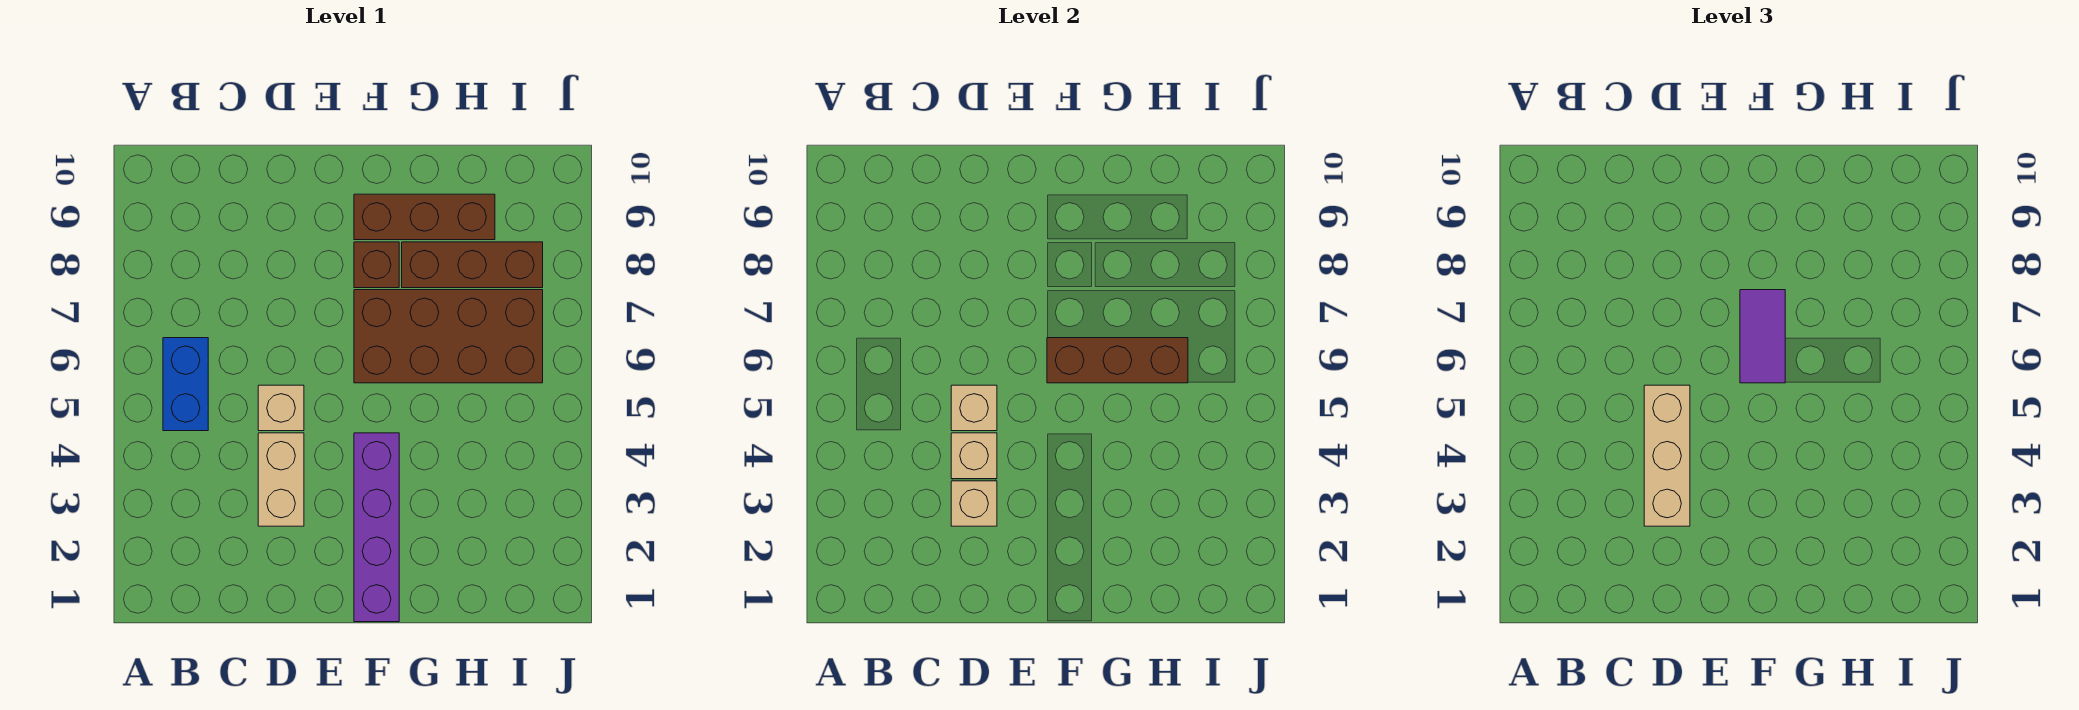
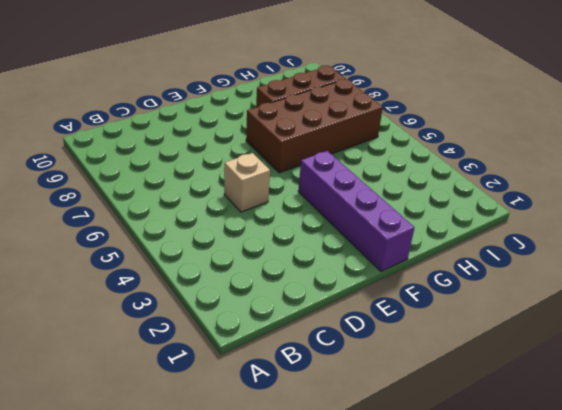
none -> blue brick B5:B6 level 1
none -> tan brick D3:D4 level 1
none -> brown brick F8 level 1

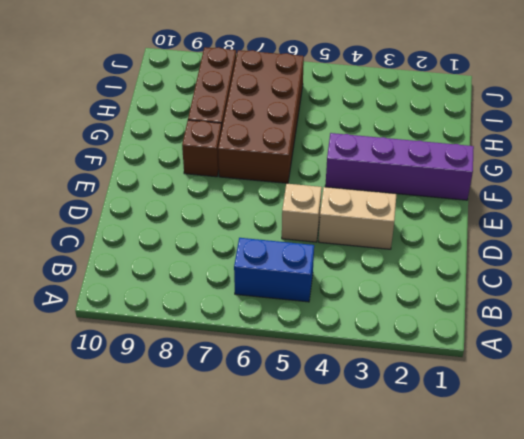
none -> brown brick F9:H9 level 1
none -> tan brick D3 level 2
none -> tan brick D4 level 2

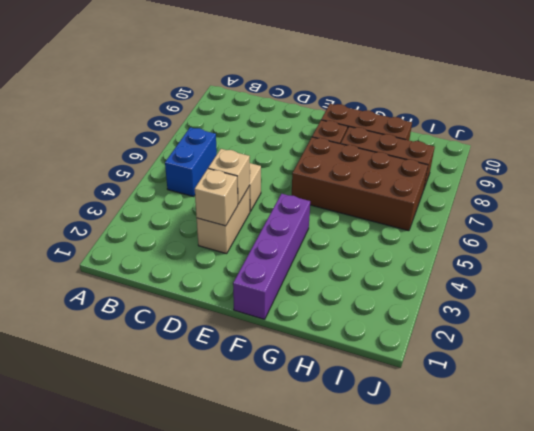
none -> tan brick D5 level 2
none -> brown brick F6:H6 level 2
none -> tan brick D3:D5 level 3

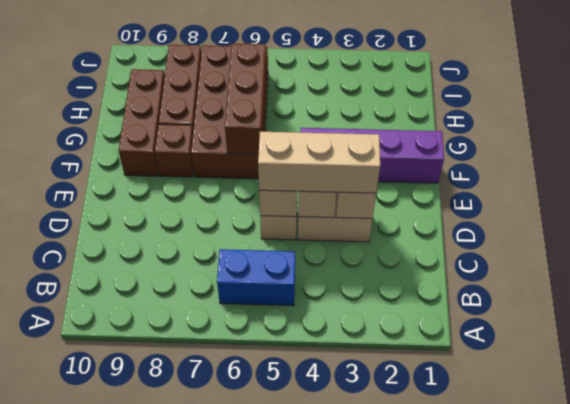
none -> purple tile F6:F7 level 3

